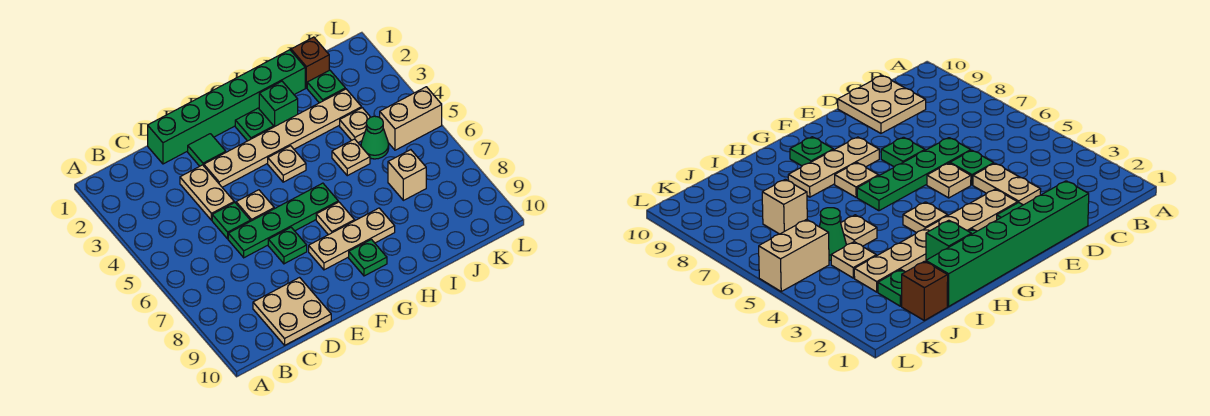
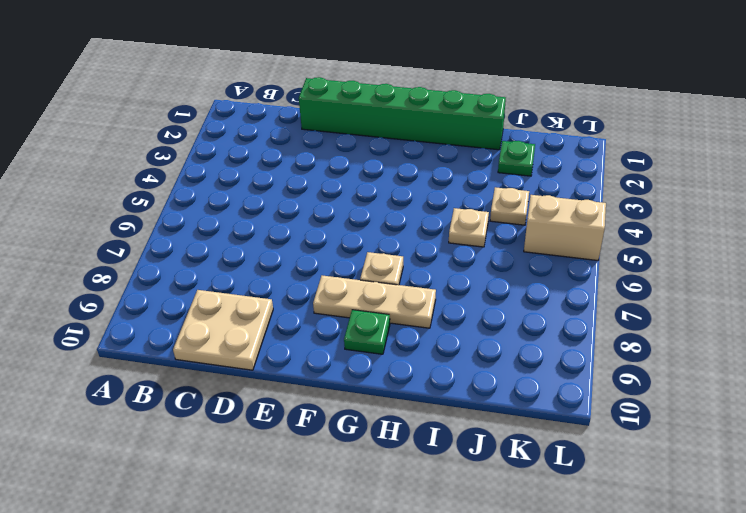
none -> tan plate D3:D4 level 1
none -> green plate D5 level 1
none -> green plate D6:G6 level 1

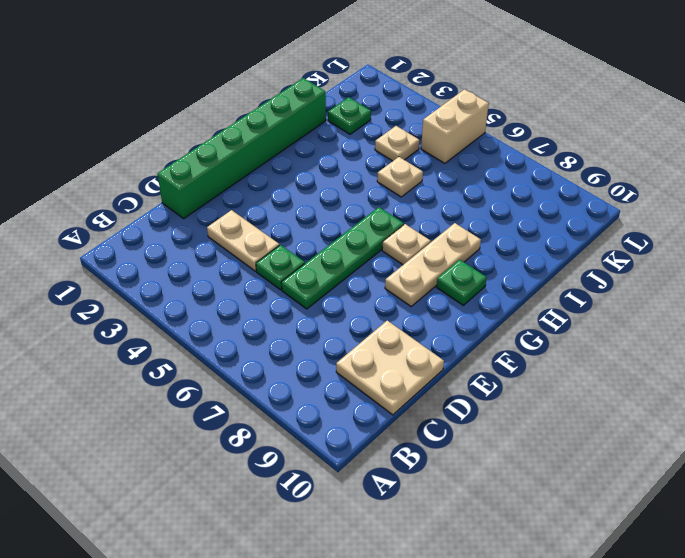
none -> green tile E2 level 1
none -> tan plate E3:J3 level 1
none -> tan plate E5 level 1

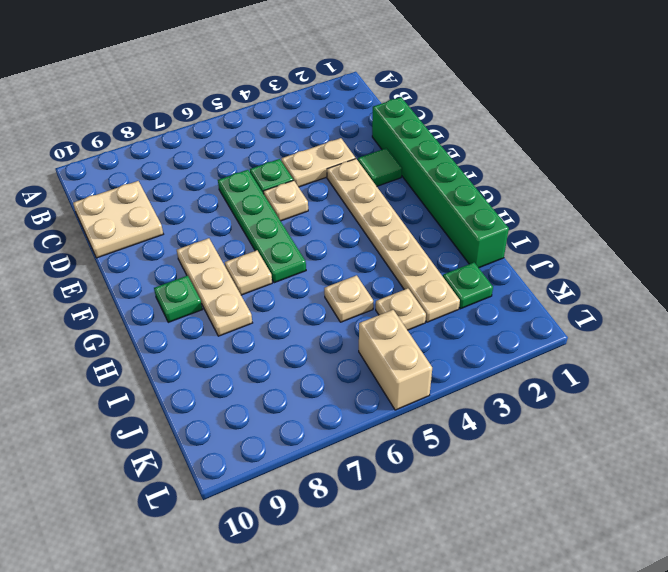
none -> green plate E7 level 1
none -> green plate G2 level 1
none -> tan plate G4 level 1

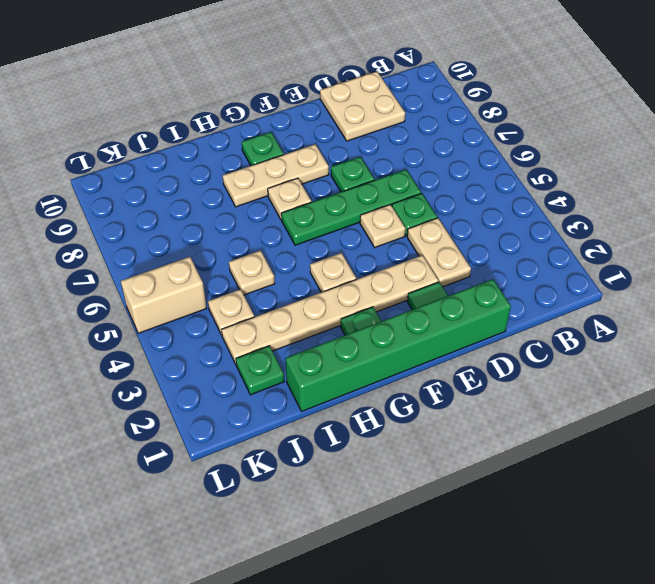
none -> green brick H2 level 1
none -> brown brick J1 level 1
none -> green cone J5 level 1

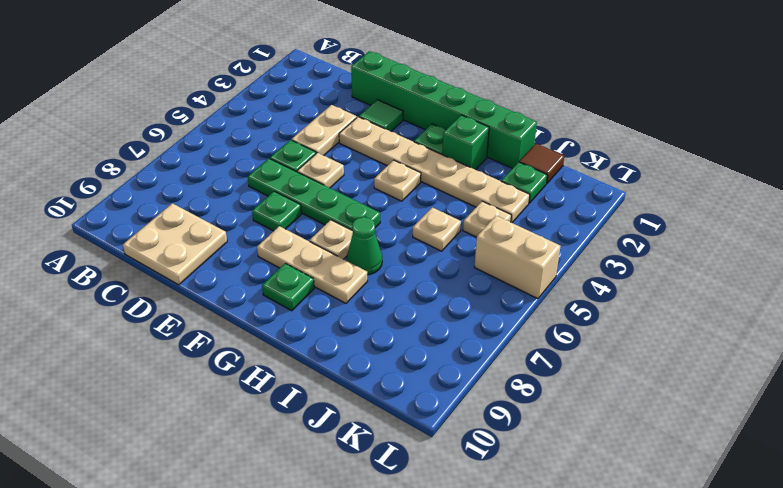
green cone H7 level 1 -> green cone J5 level 1
brown tile J1 level 1 -> brown brick J1 level 1
none -> tan brick J7 level 1

